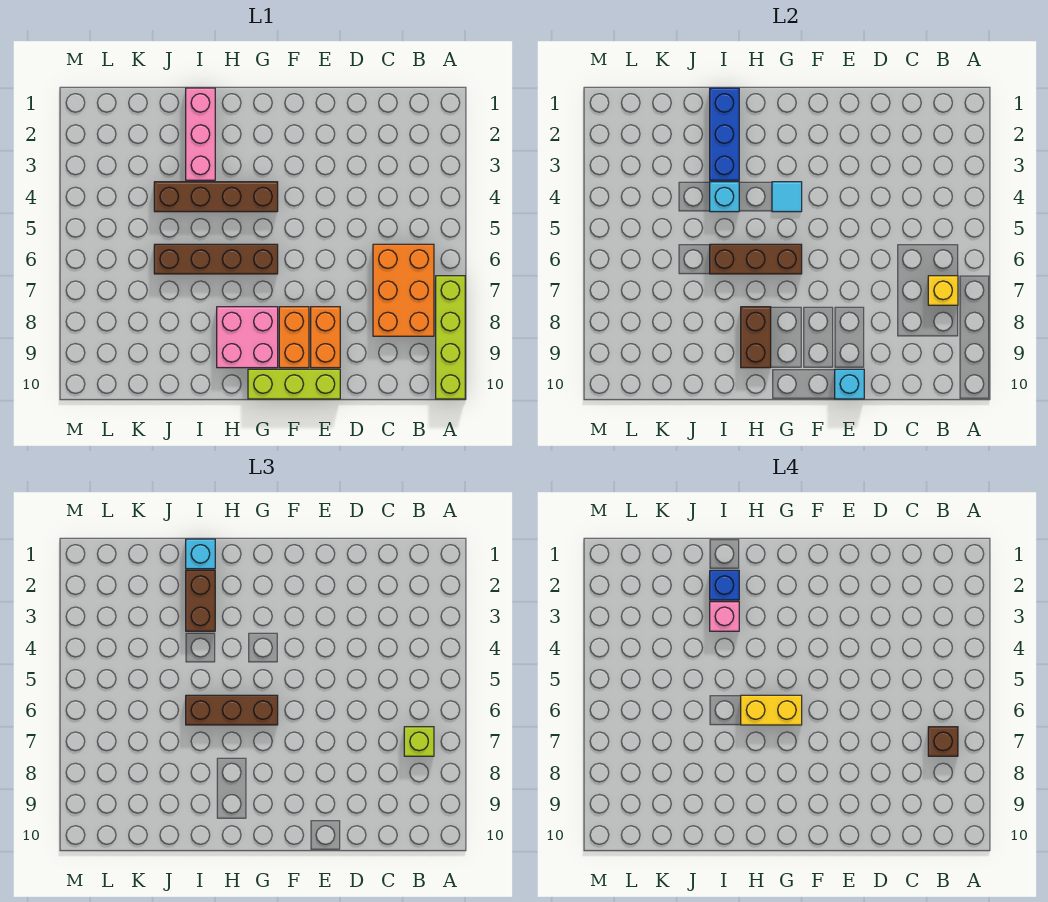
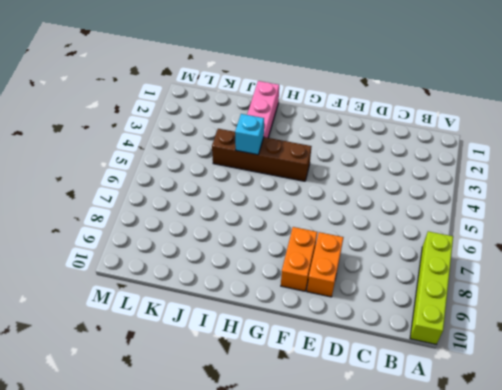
none -> orange brick B6:C8 level 1
none -> lime brick E10:G10 level 1
none -> brown brick G6:J6 level 1

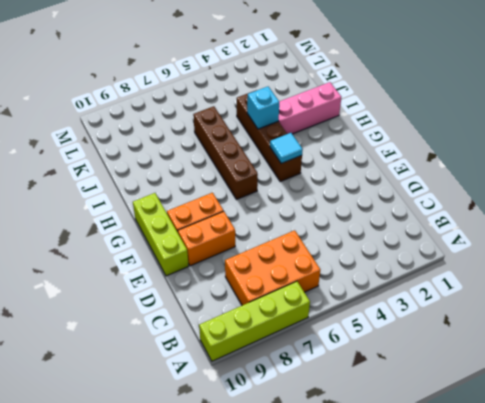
none -> pink brick G8:H9 level 1
none -> yellow brick B7 level 2
none -> cyan brick E10 level 2

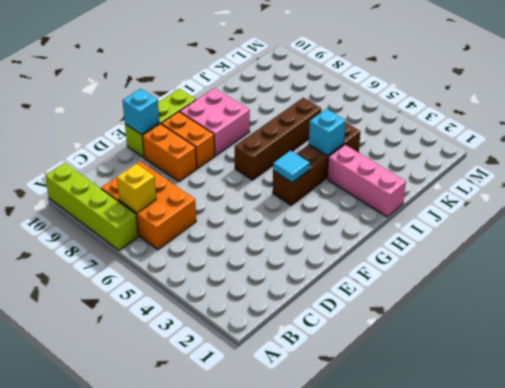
none -> brown brick G6:I6 level 2
none -> brown brick H8:H9 level 2
none -> blue brick I1:I3 level 2

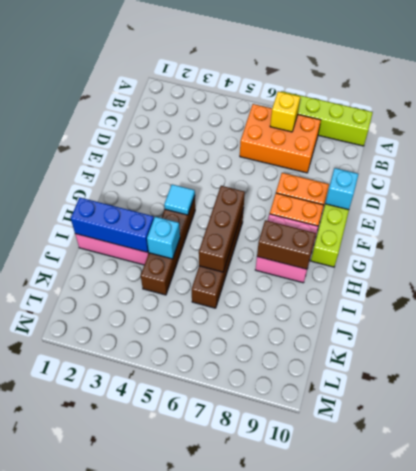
none -> lime brick B7 level 3
none -> brown brick G6:I6 level 3
none -> cyan brick I1 level 3

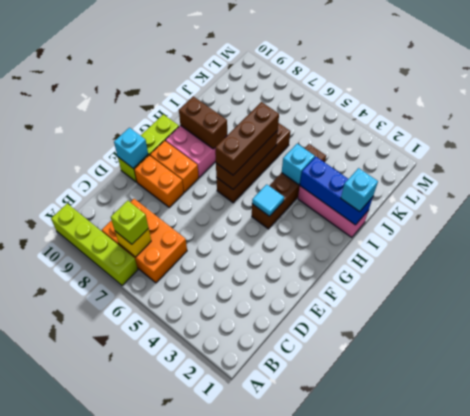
none -> brown brick I2:I3 level 3
none -> brown brick B7 level 4
none -> yellow brick G6:H6 level 4

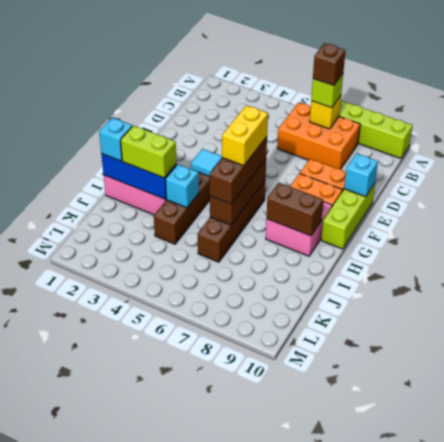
lime brick I2:I3 level 3 -> brown brick I2:I3 level 3
none -> blue brick I2 level 4
none -> pink brick I3 level 4

